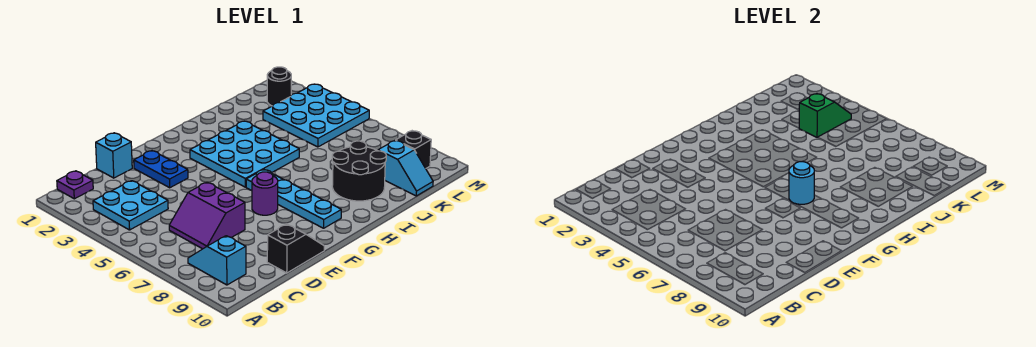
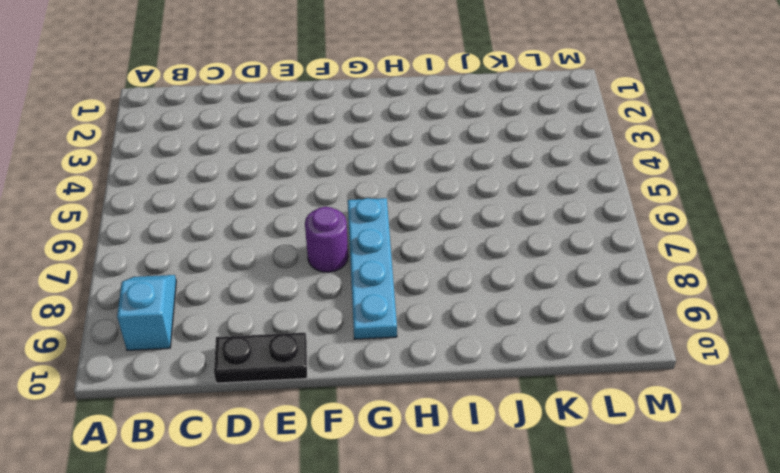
black plate D10:E10 level 1 -> black slope D10:E10 level 1 top D
none -> purple plate B1 level 1
none -> cyan plate B3:C4 level 1
none -> purple slope C6:D7 level 1 top D

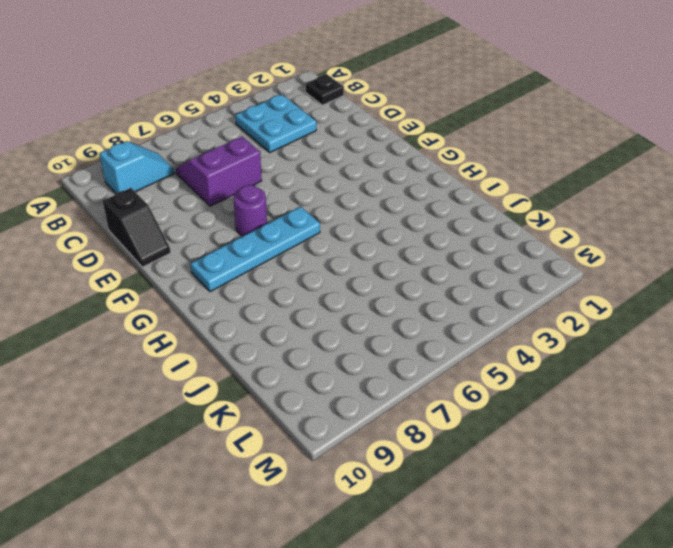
black plate B1 level 1 -> purple plate B1 level 1
none -> cyan brick D1 level 1
none -> blue plate E2:E3 level 1
none -> cyan plate G3:I5 level 1

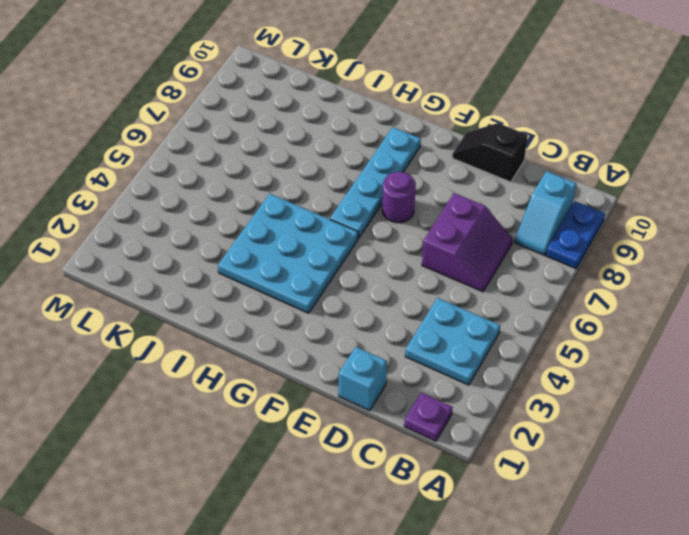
blue plate A8:A9 level 1 -> blue plate E2:E3 level 1
none -> black round brick I8:J9 level 1
none -> cyan plate K3:M5 level 1
none -> cyan slope K9:K10 level 1 top 9

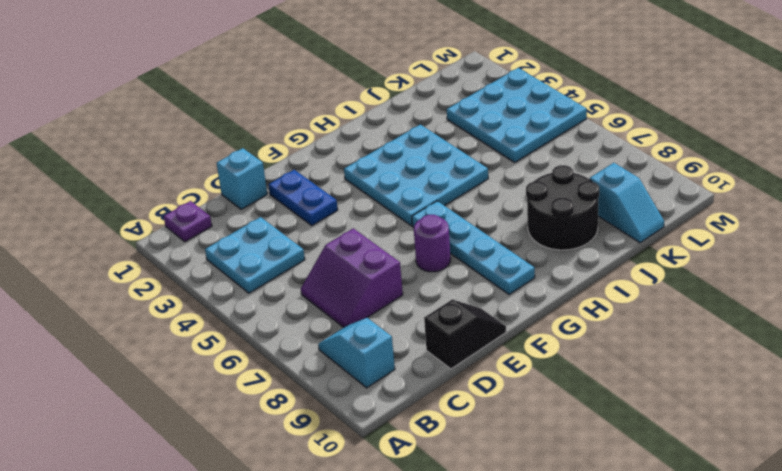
none -> black round brick L2 level 1
none -> black brick L9 level 1
none -> cyan round brick G7 level 2

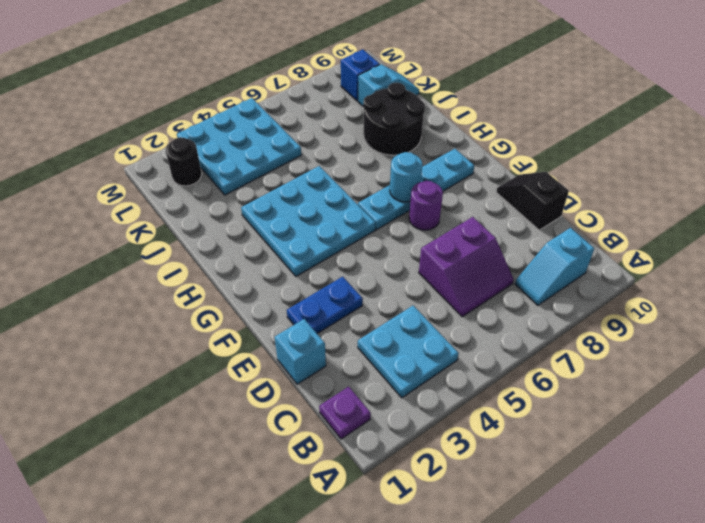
blue brick L9 level 1 -> black brick L9 level 1
none -> green slope K4:L4 level 2 top K

